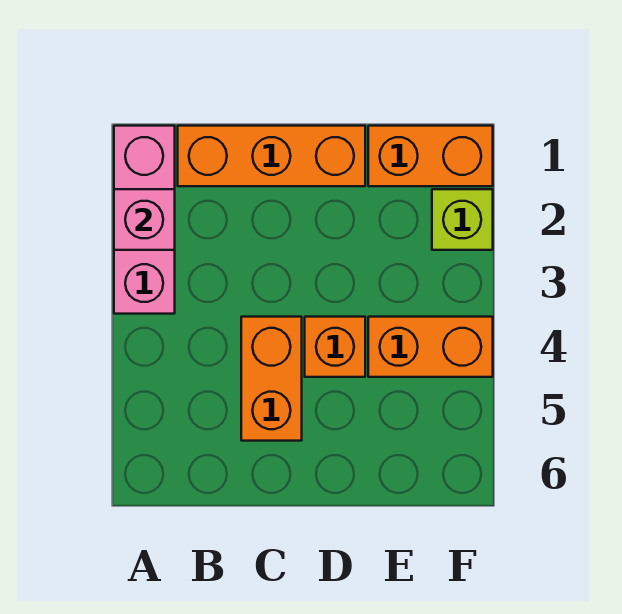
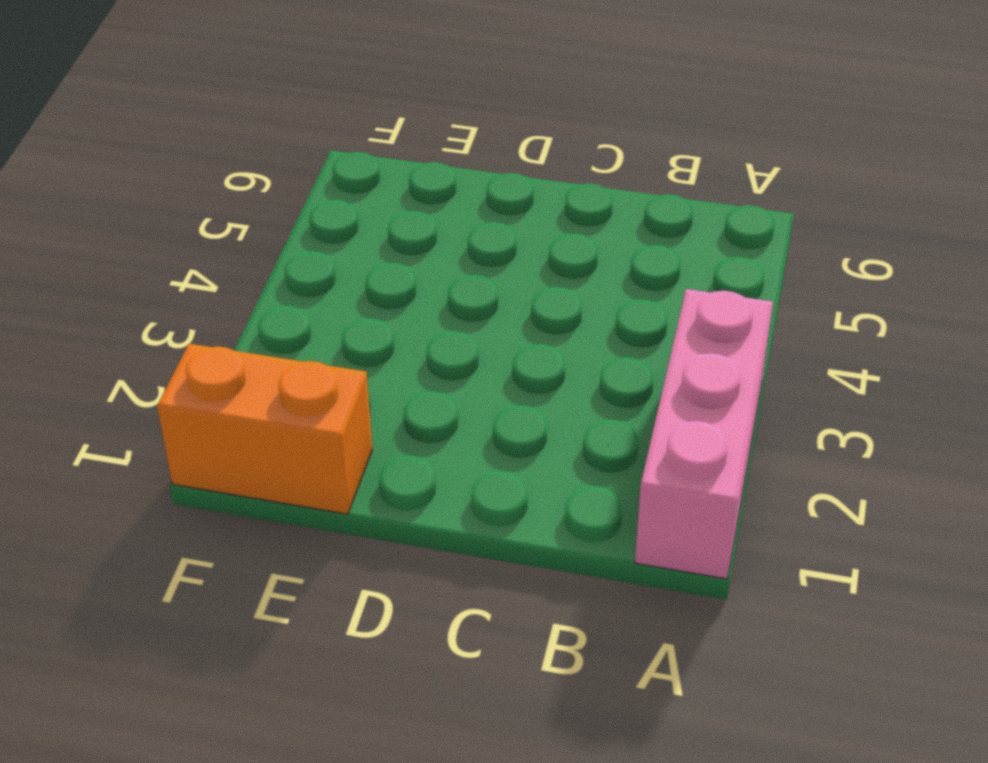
none -> orange brick B1:D1 level 1
none -> orange brick C4:C5 level 1

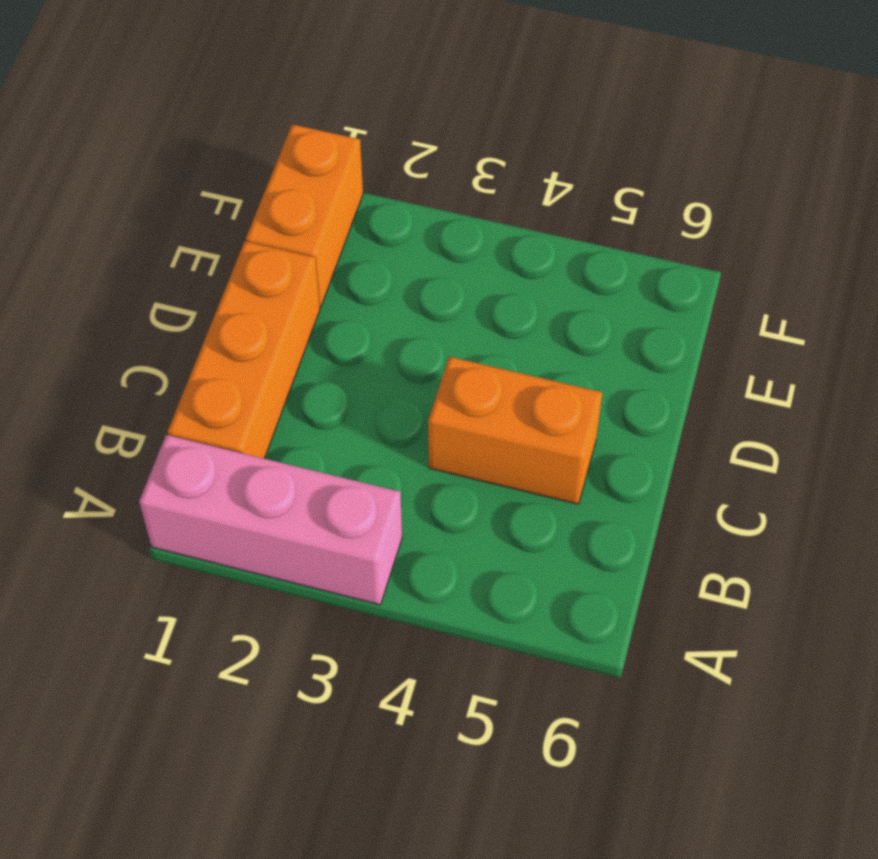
none -> orange brick D4 level 1
none -> orange brick E4:F4 level 1

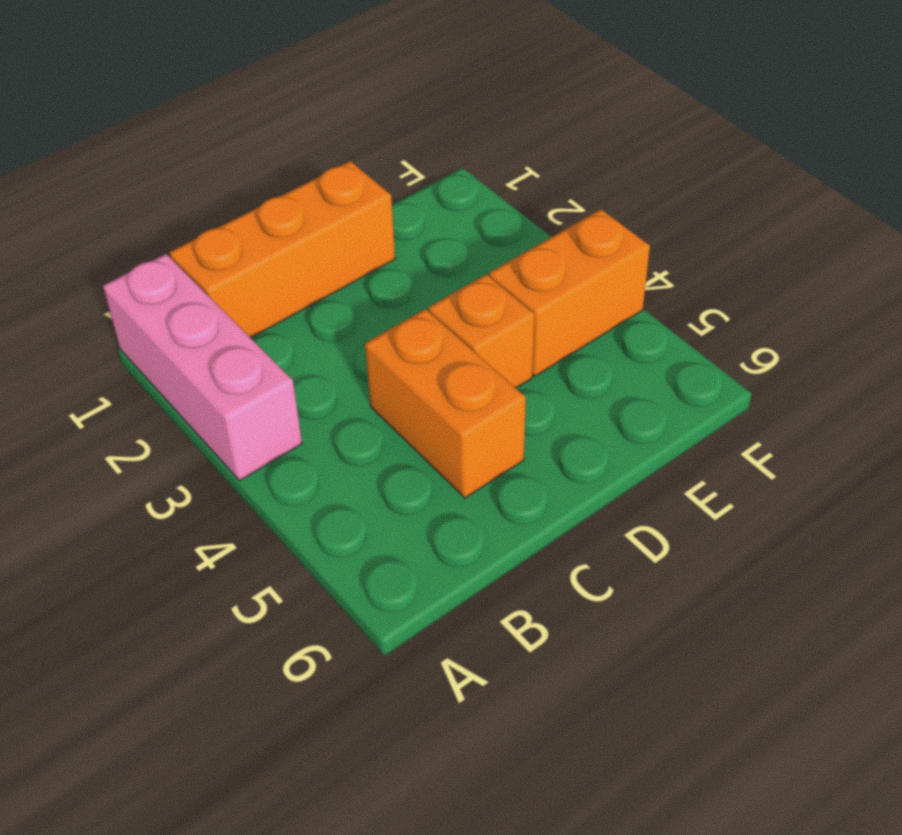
none -> orange brick E1:F1 level 1
none -> lime brick F2 level 1

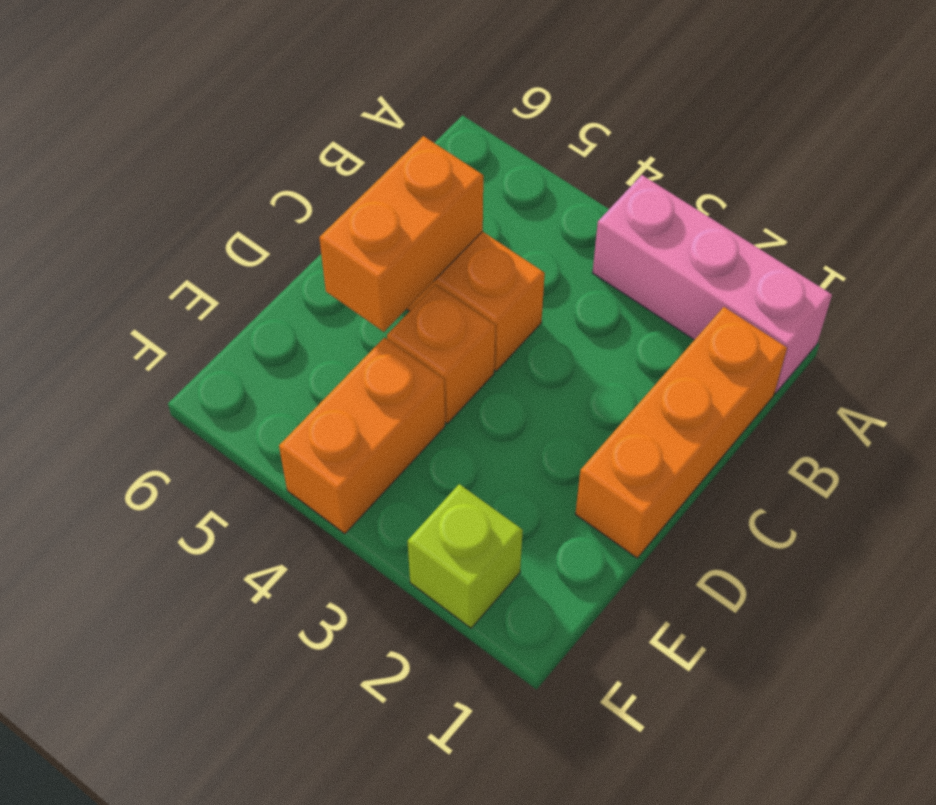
orange brick C5:D5 level 2 -> orange brick E1:F1 level 1
none -> pink brick A2 level 2

